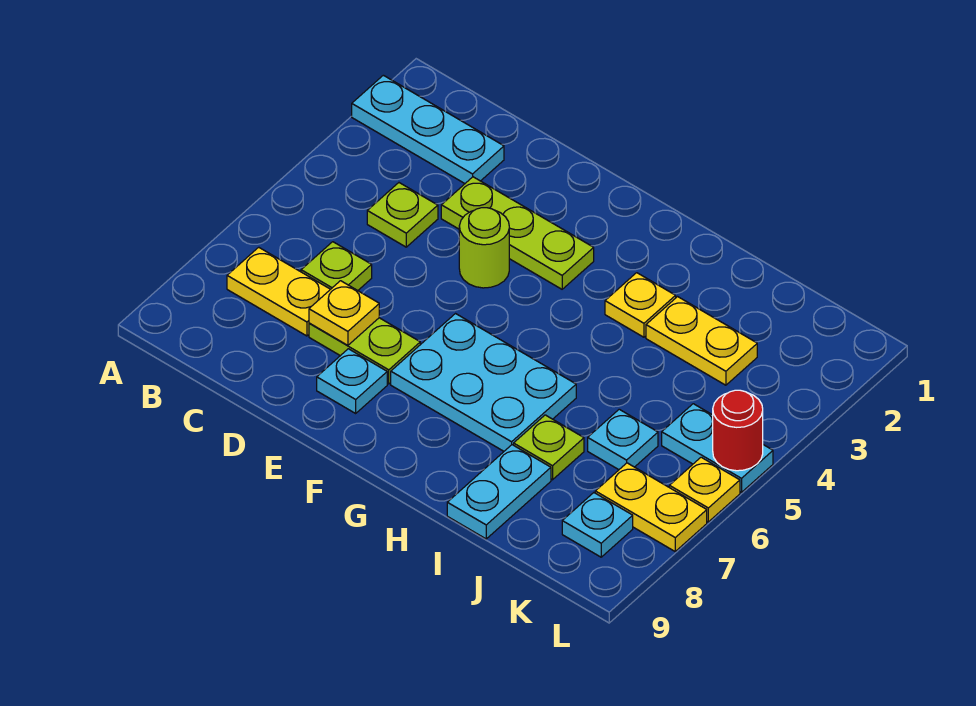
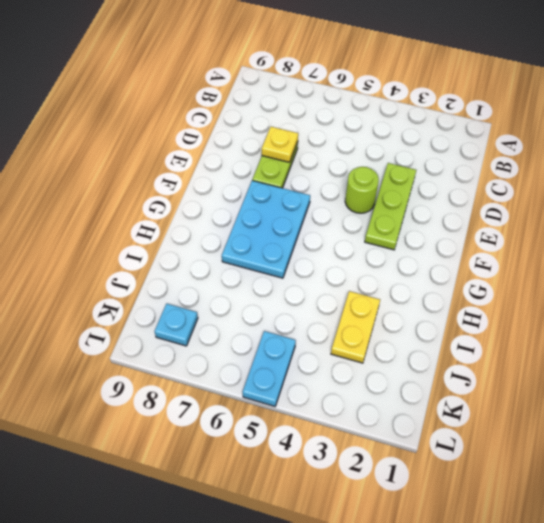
none -> cyan plate A2:C2 level 1
none -> yellow plate B7:C7 level 1
none -> lime plate C4 level 1

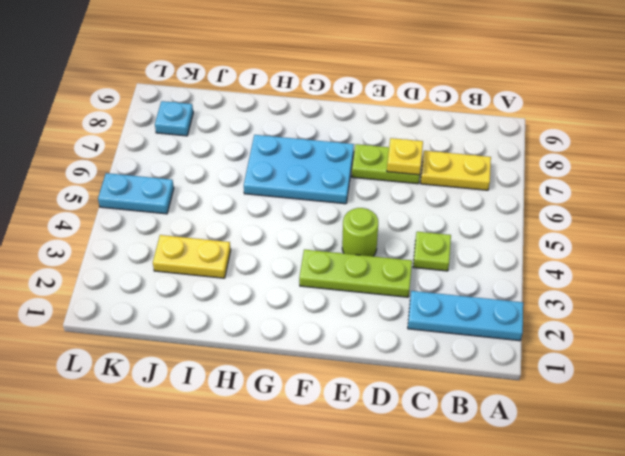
none -> lime plate C6 level 1
none -> cyan plate E8 level 1
none -> yellow plate H3 level 1

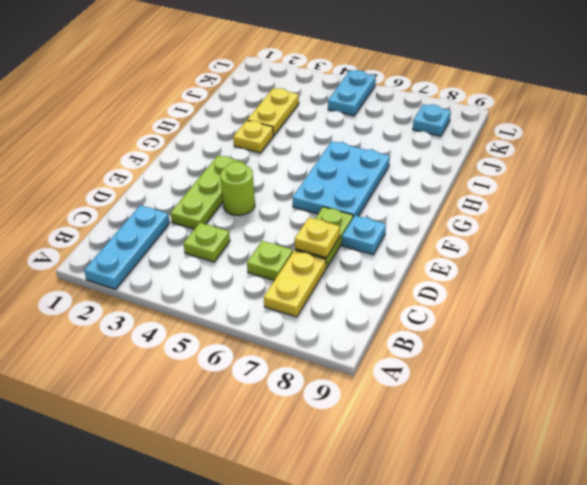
none -> lime plate I7 level 1
none -> cyan plate I8:I9 level 1
none -> cyan plate J6 level 1

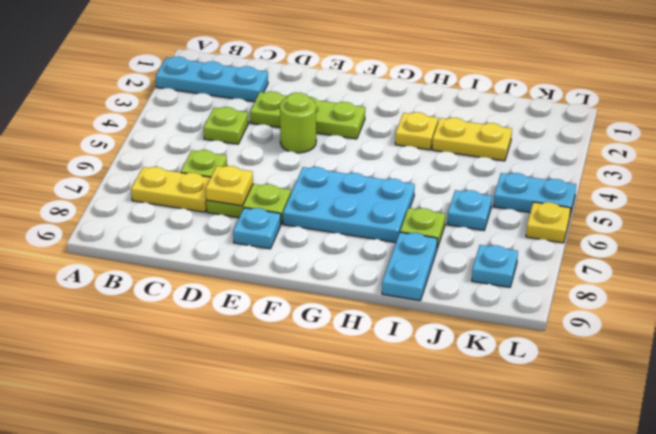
none -> yellow plate K7:L7 level 1
none -> red round brick L5 level 2

